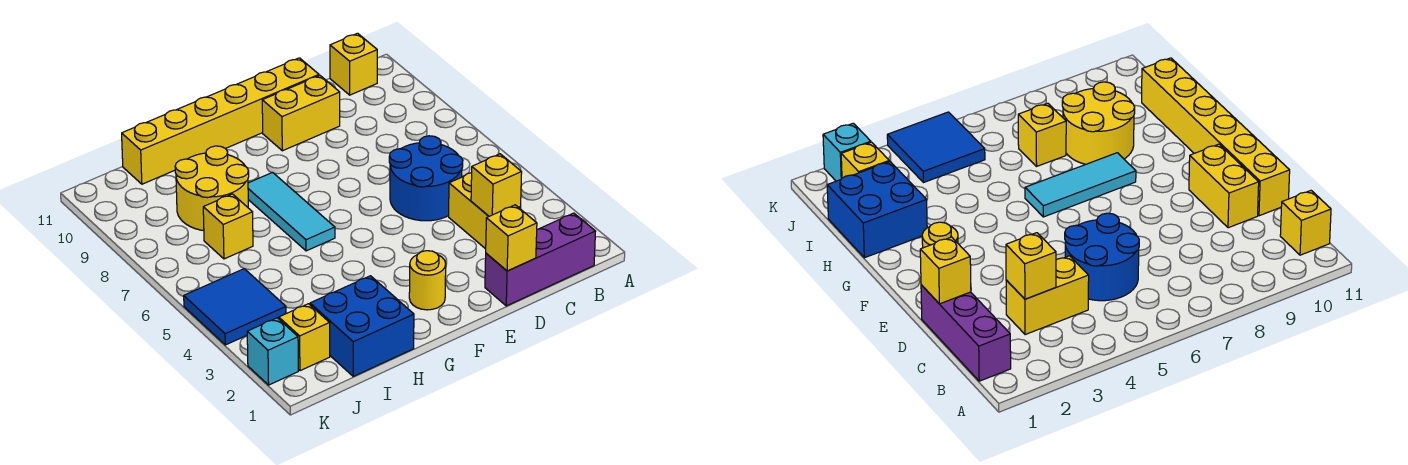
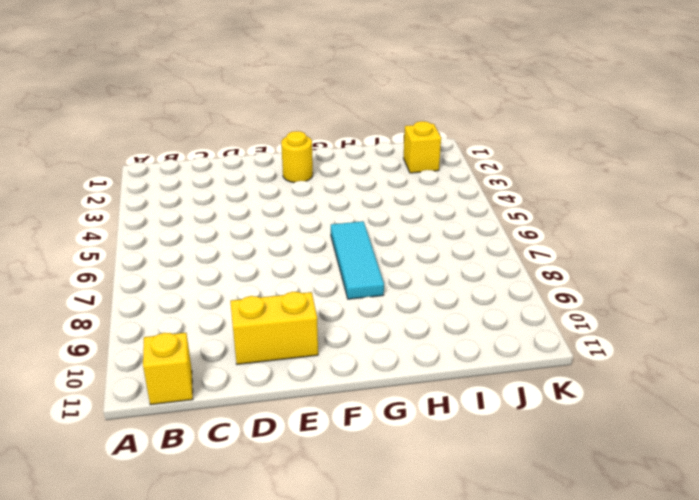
none -> purple brick B1:D1 level 1
none -> yellow brick C3:C4 level 1
none -> blue round brick C5:D6 level 1

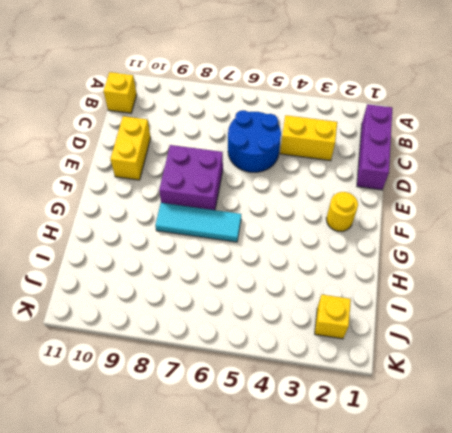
purple brick E7:F8 level 1 -> none
none -> yellow brick D11:I11 level 1
none -> blue brick H1:I2 level 1
none -> yellow round brick H8:I9 level 1

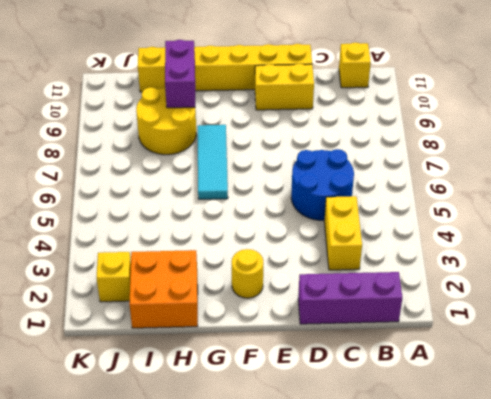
orange brick H1:I2 level 1 -> blue brick H1:I2 level 1
purple brick H9:H10 level 2 -> none
none -> yellow brick I7 level 1
none -> blue tile J4:K5 level 1
none -> cyan brick K2 level 1

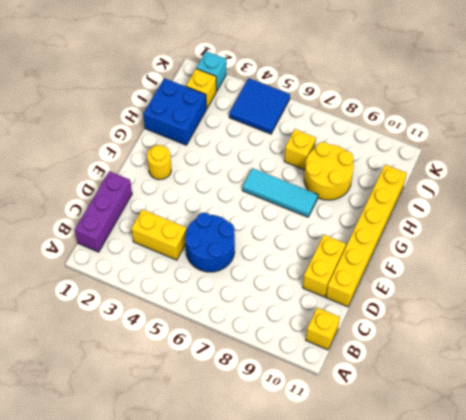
none -> yellow brick C3 level 2
none -> yellow brick D1 level 2

